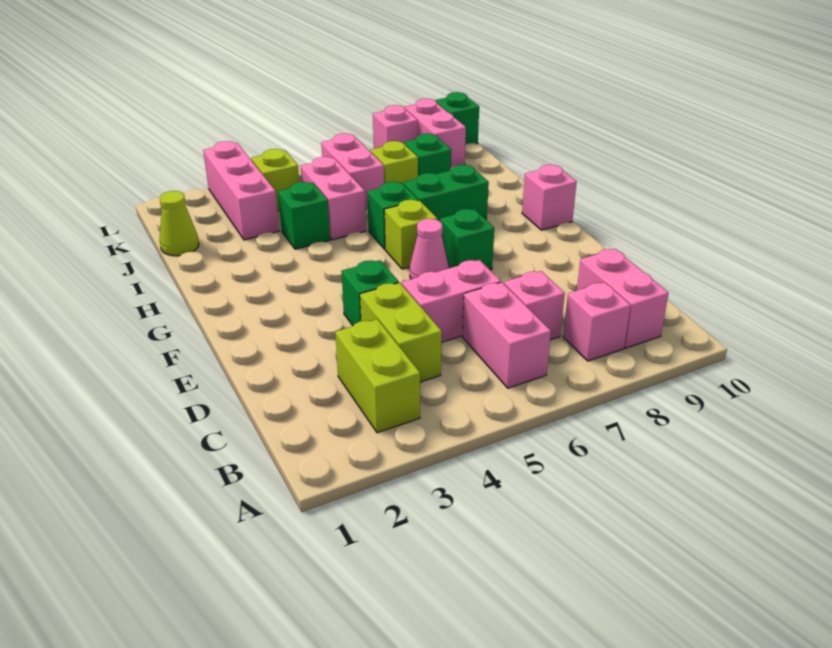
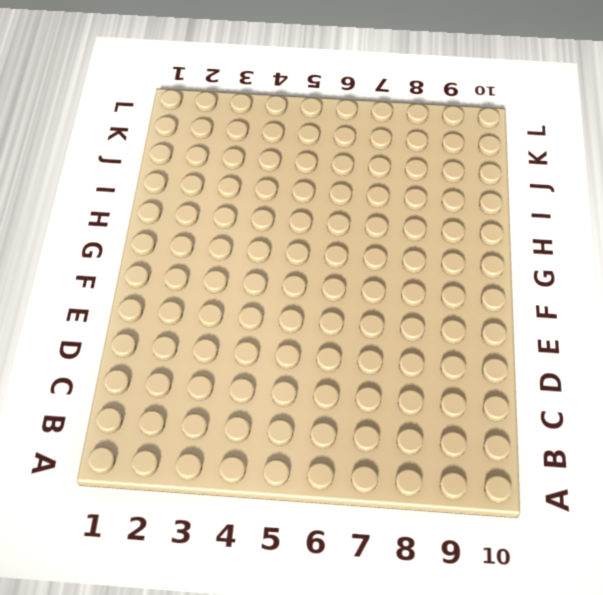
none -> lime brick B3:C3 level 1
none -> pink brick B6:C6 level 1
none -> pink brick B8 level 1

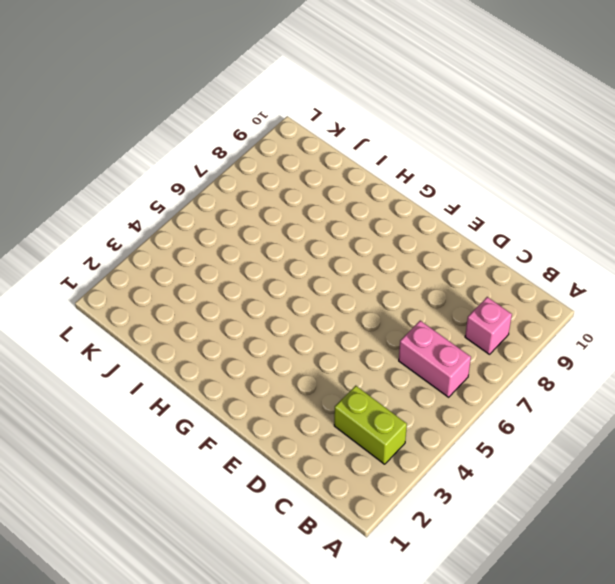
none -> pink brick B9:C9 level 1
none -> lime brick C4:D4 level 1
none -> pink brick C7 level 1

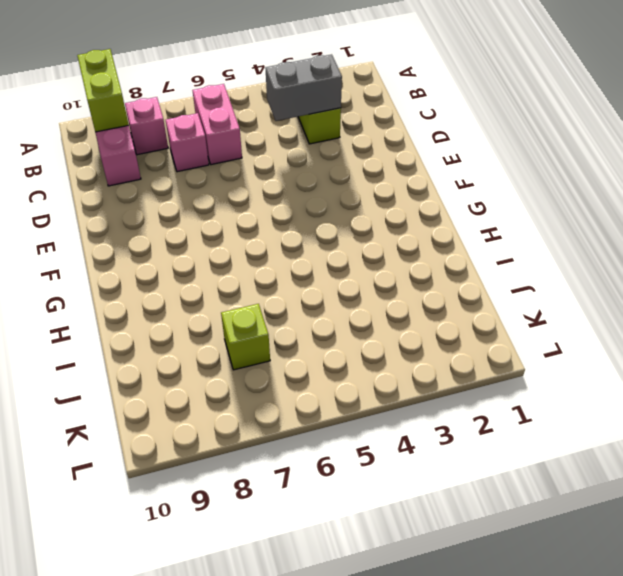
lime brick A9:B9 level 2 -> lime brick C4:D4 level 1
grey brick C3:C4 level 2 -> none
none -> pink brick D5:D6 level 1
none -> green brick E4 level 1
none -> pink cone F6 level 1

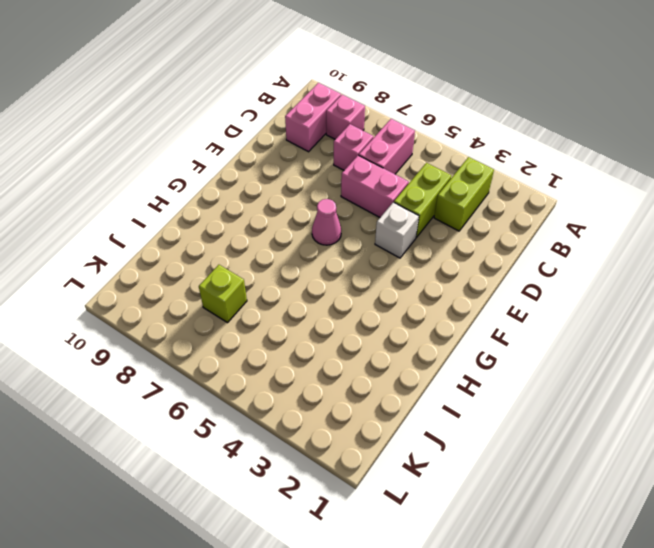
white brick E4 level 1 -> green brick E4 level 1
none -> green brick F7 level 1
none -> lime brick G6 level 1
none -> pink brick G10 level 1

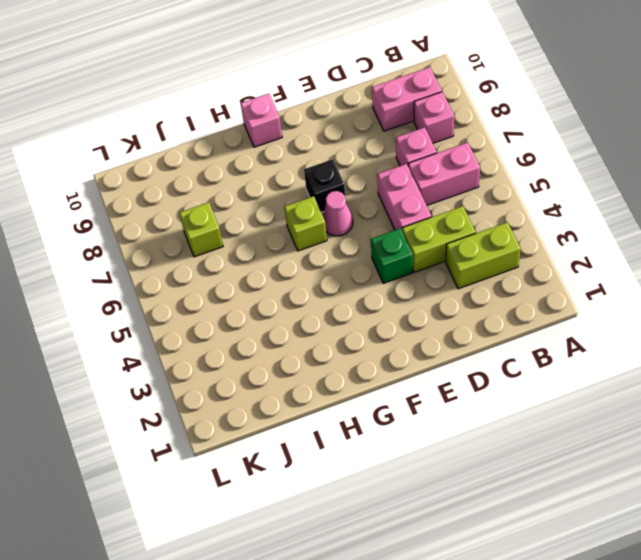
black brick F7 level 1 -> green brick F7 level 1
none -> green brick H6 level 1
none -> green brick H7:H8 level 1
none -> green brick I4 level 1

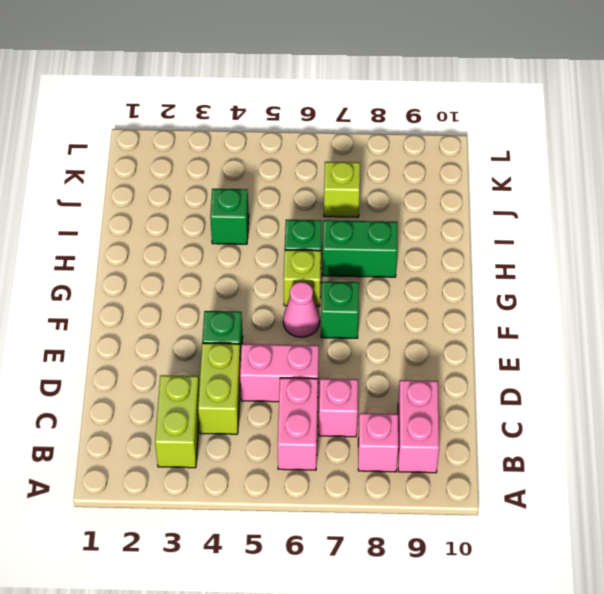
none -> pink brick G10 level 1
none -> pink brick I5:J5 level 1
none -> lime cone J1 level 1

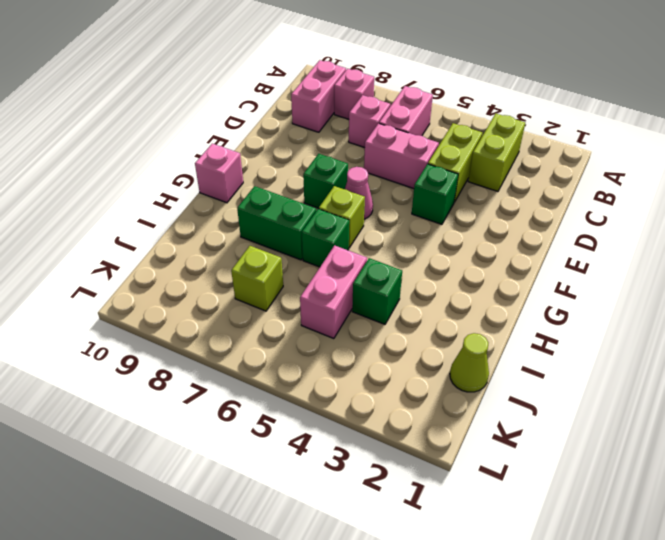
none -> pink brick J3:L3 level 1
none -> pink brick J6:K6 level 1
none -> green brick J8 level 1

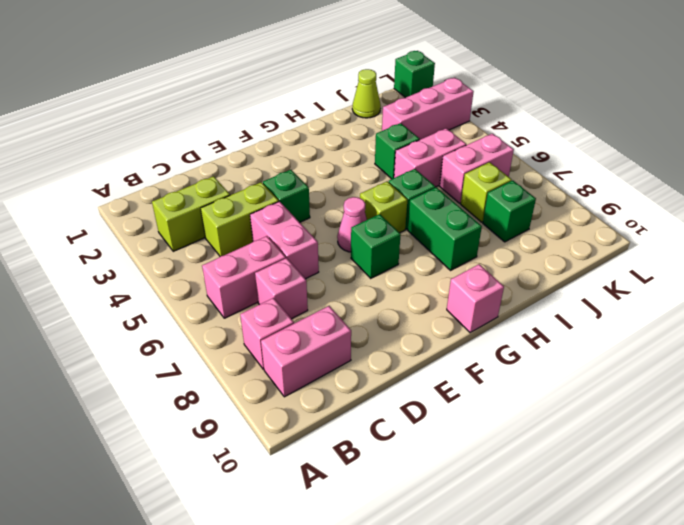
green brick L1 level 1 -> green brick L10 level 1
none -> lime brick K4 level 1
none -> pink brick K9:L9 level 1
none -> pink brick L8 level 1

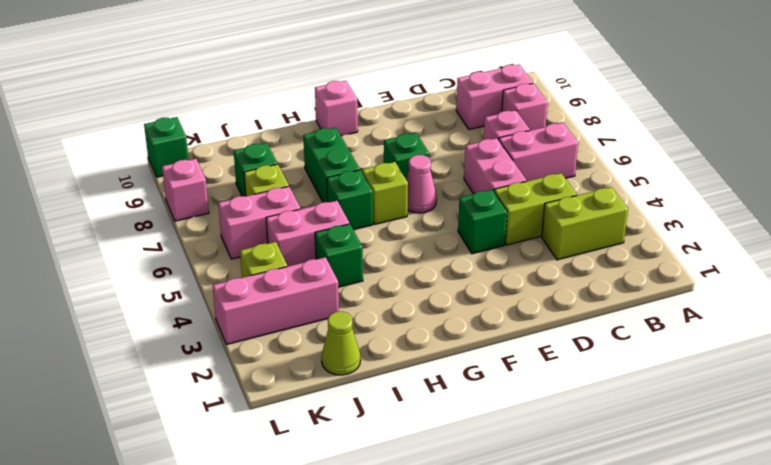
none -> pink brick K9:L9 level 1

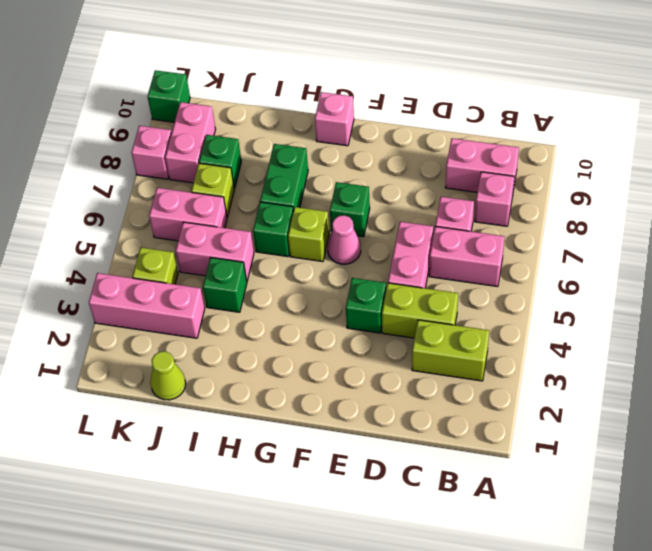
pink brick K8:K9 level 1 -> pink brick K9:L9 level 1

